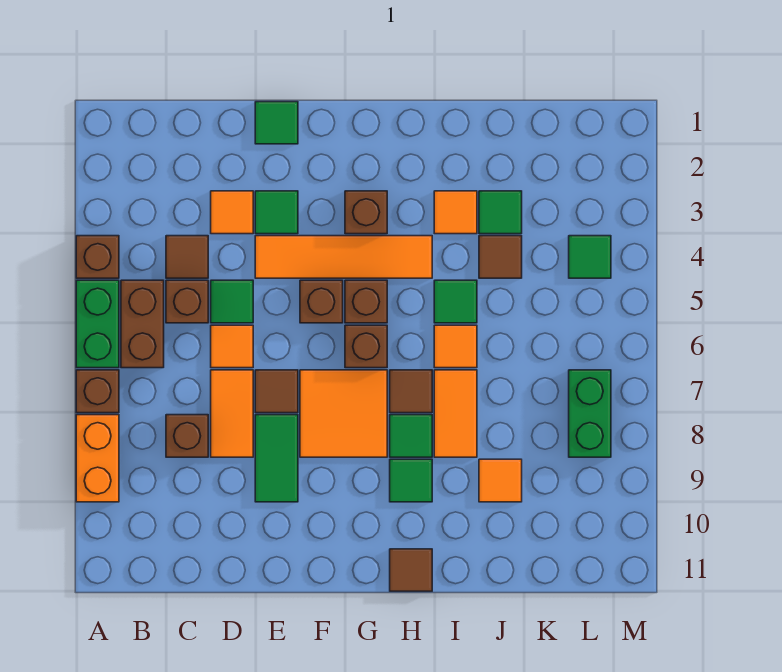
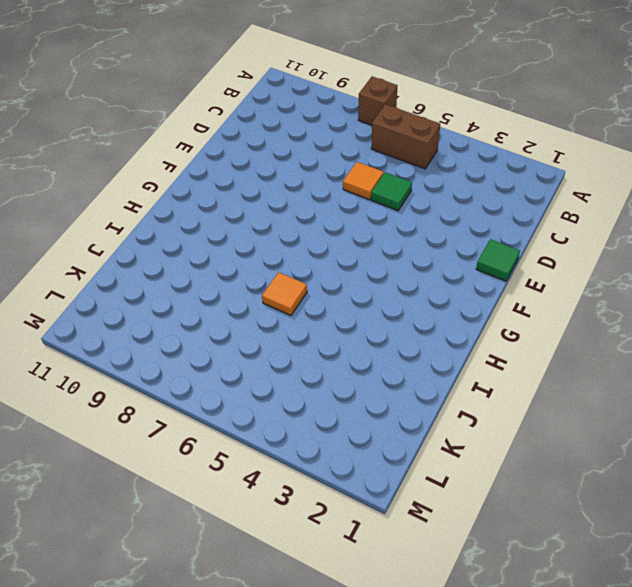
none -> brown brick A4 level 1
none -> green brick A5:A6 level 1
none -> orange brick A8:A9 level 1
none -> brown tile C4 level 1

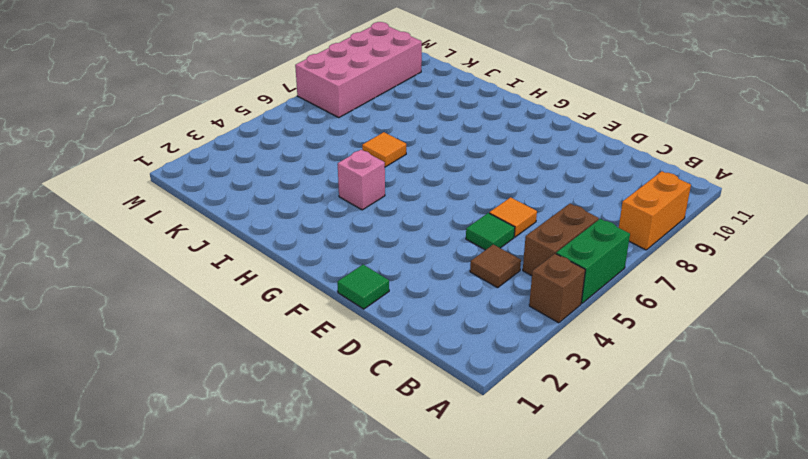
pink brick H4 level 1 -> orange tile E4:H4 level 1
pink brick L7:M10 level 1 -> green brick L7:L8 level 1
none -> brown brick A7 level 1
none -> brown brick C5 level 1
none -> brown brick C8 level 1
none -> orange tile D3 level 1

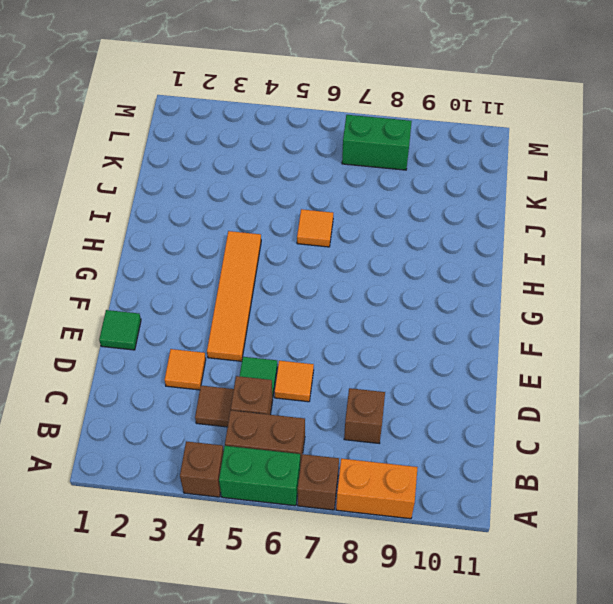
none -> orange tile D7:D8 level 1
none -> green tile E3 level 1
none -> brown tile E7 level 1
none -> green tile E8:E9 level 1

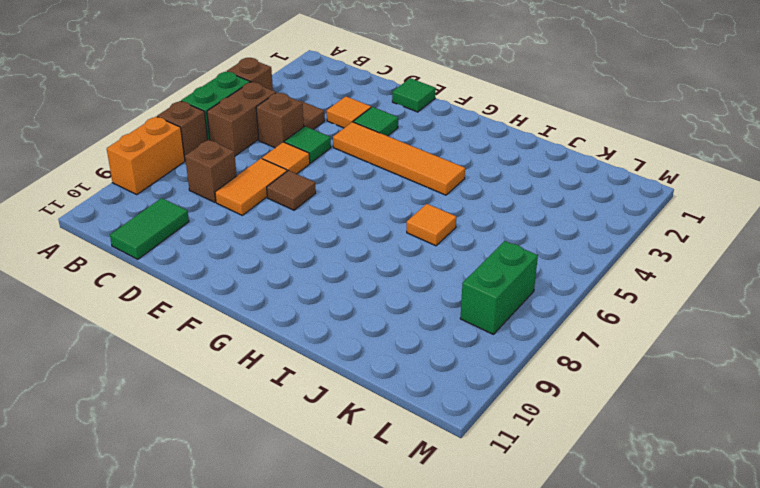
green tile C10:C11 level 1 -> green tile E8:E9 level 1
none -> brown brick F5 level 1
none -> orange tile F7:G8 level 1
none -> brown brick G3 level 1
none -> brown brick G5 level 1

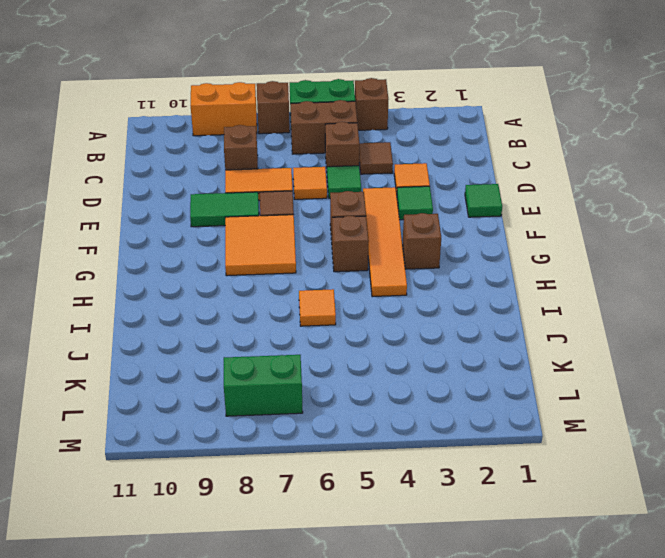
none -> brown brick G6 level 1
none -> brown tile H7 level 1
none -> green tile H8 level 1
none -> green tile H9 level 1

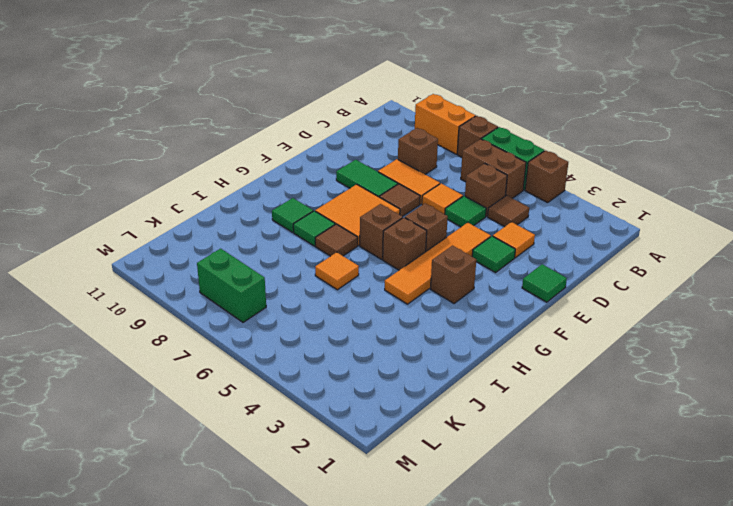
none -> brown tile H11 level 1
none -> orange tile I3 level 1
none -> green tile I5 level 1
none -> orange tile I7:I8 level 1

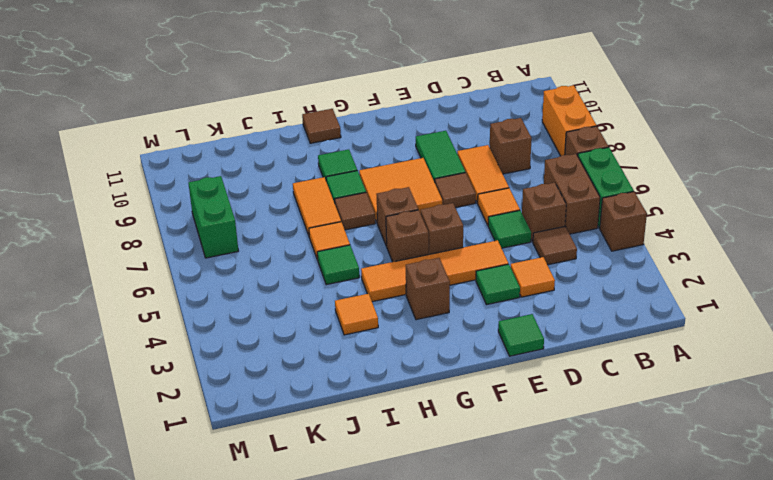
none -> green tile J3 level 1
none -> brown tile J4 level 1
none -> orange tile J9 level 1
none -> green tile L4 level 1

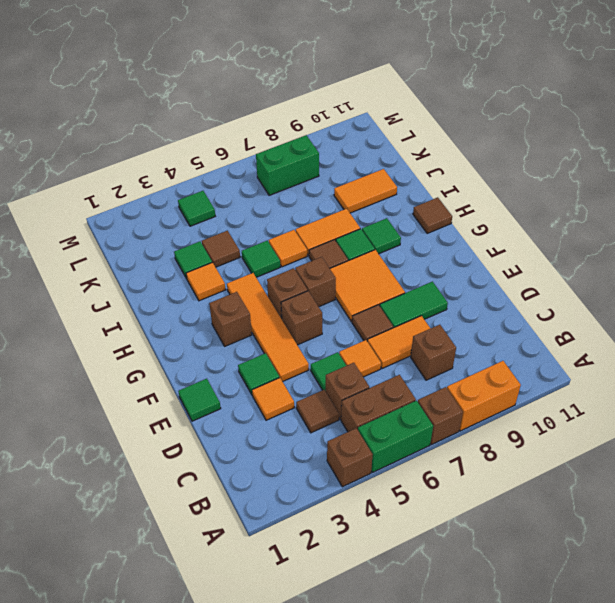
orange tile J9:J10 level 1 -> orange tile J9 level 1

